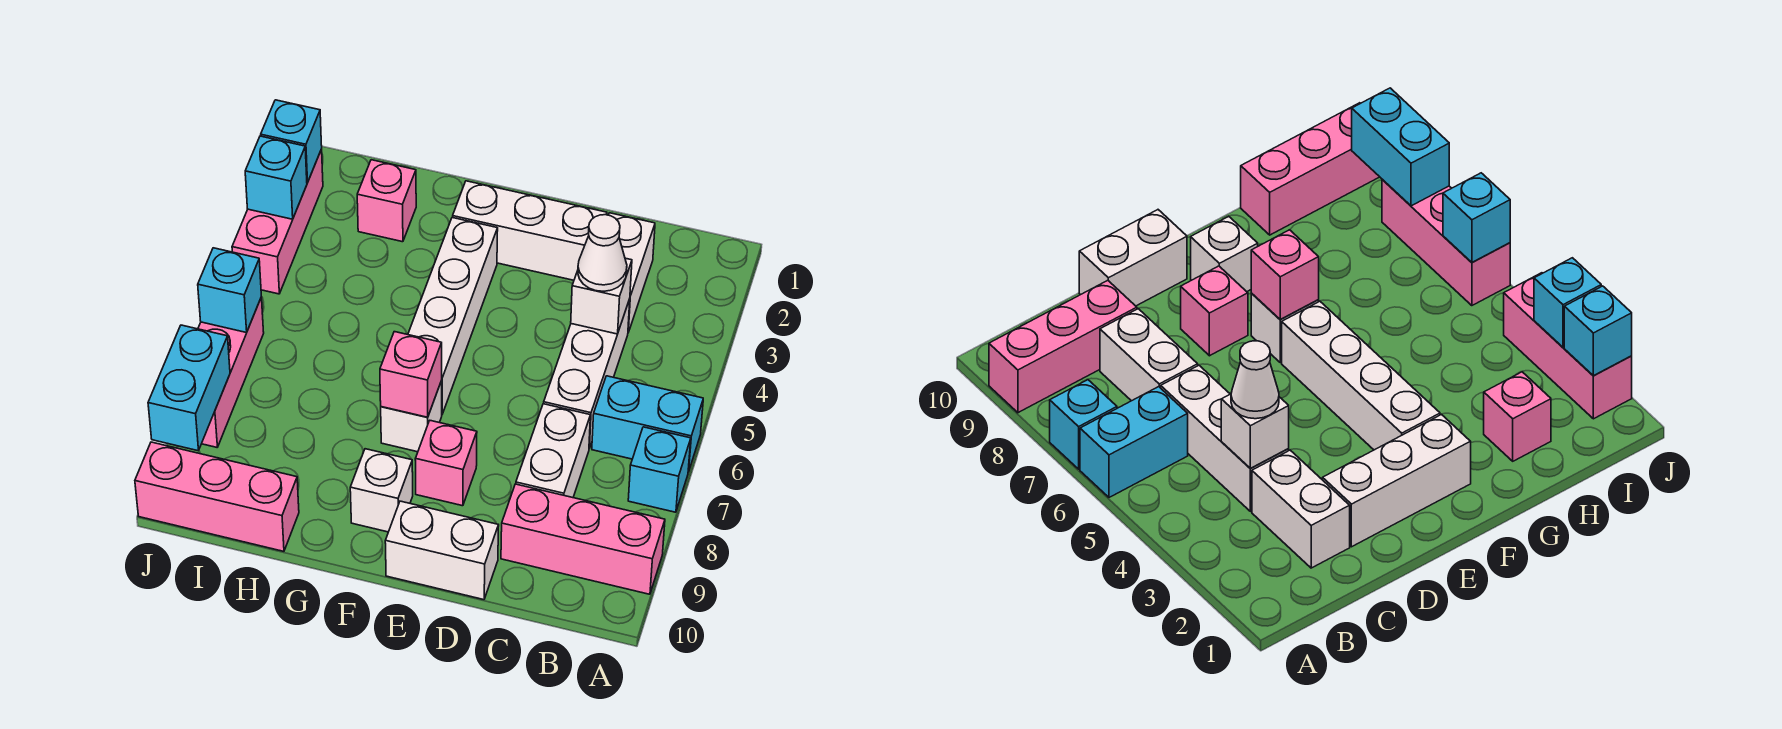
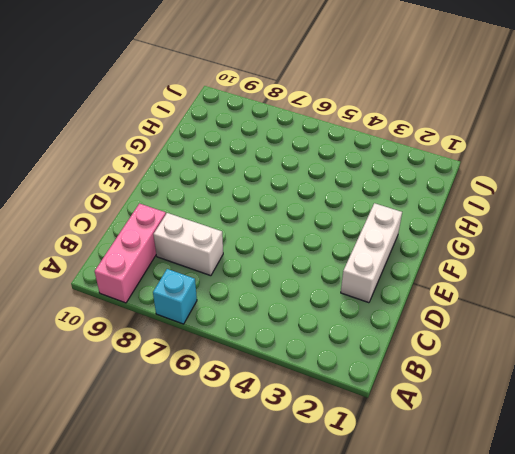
none -> cyan brick A6:B6 level 1
none -> white brick C2:C3 level 1
none -> white brick C4:C6 level 1

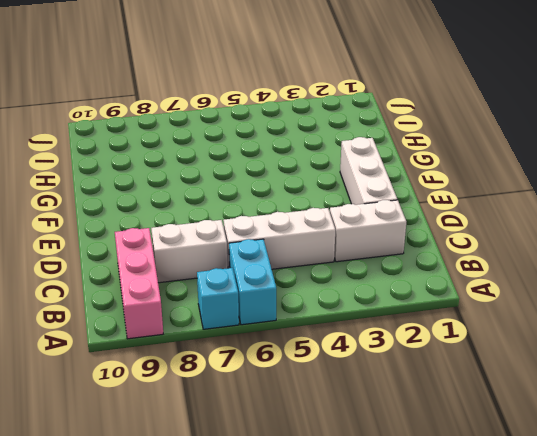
none -> white brick D10:E10 level 1
none -> pink brick E8 level 1
none -> white brick F3:F6 level 1

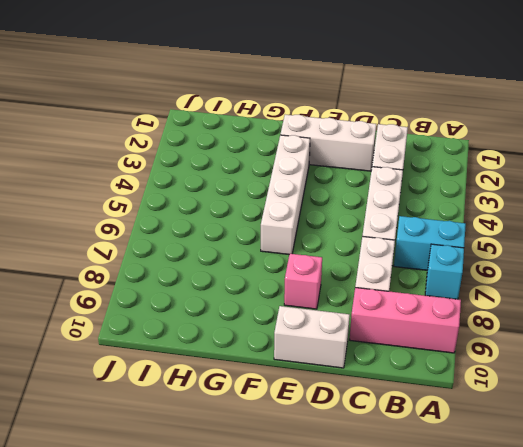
none -> white brick F7 level 1
none -> white brick F9 level 1
none -> pink brick H2 level 1

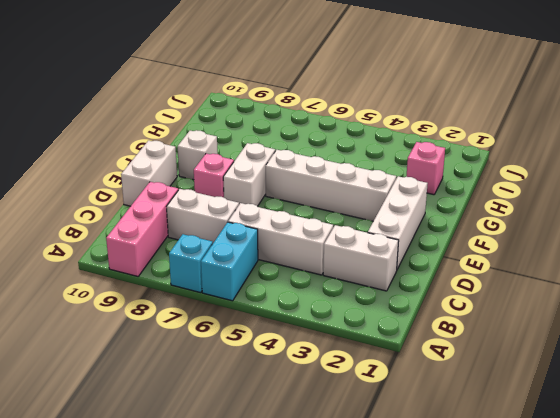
white brick E7:F7 level 1 -> white brick F7 level 1
none -> pink brick H10:J10 level 1
none -> pink brick J2:J4 level 1
none -> pink brick J6:J8 level 1

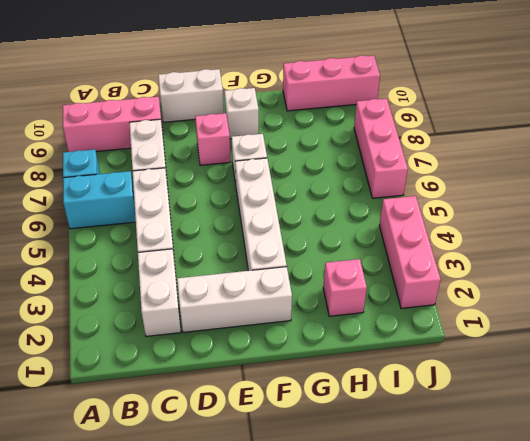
none -> white brick C4 level 2
none -> pink brick F7 level 2
none -> cyan brick J2 level 2

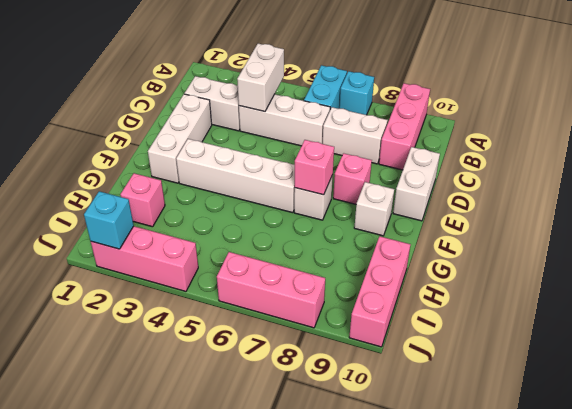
white brick B4:C4 level 2 -> white brick C4 level 2
none -> cyan brick J3 level 2
none -> cyan brick J6 level 2
none -> cyan brick J8:J9 level 2

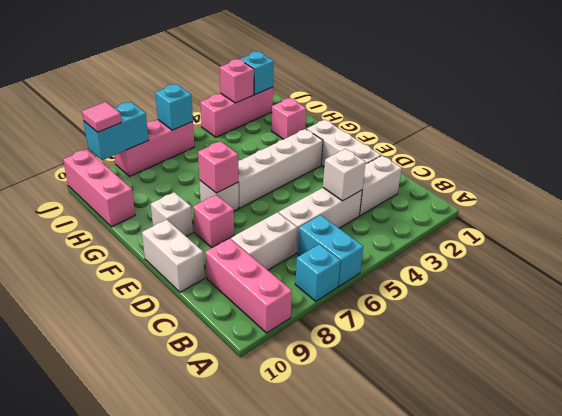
pink brick J3 level 2 -> cyan brick J3 level 2
pink tile J9 level 3 -> none
none -> white cone C4 level 3

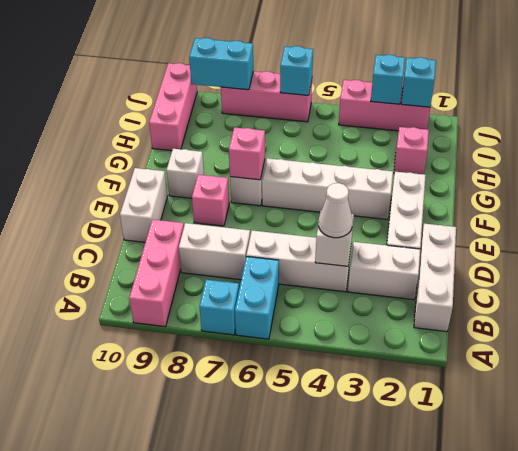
white brick B1:D1 level 1 -> none

